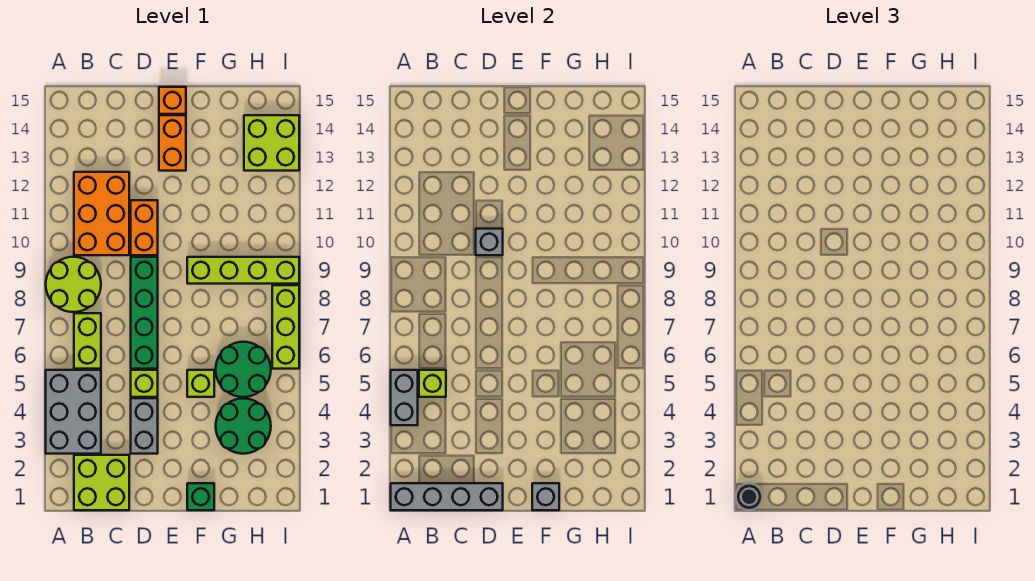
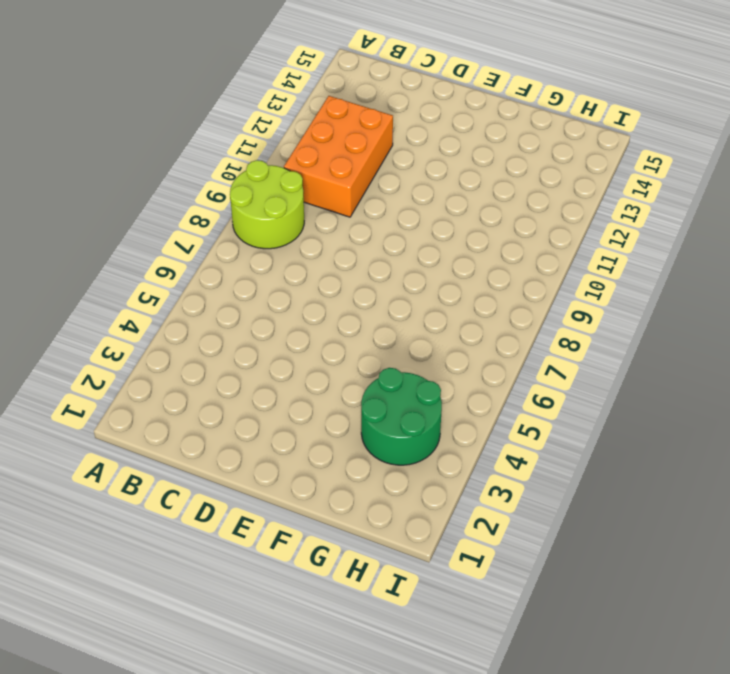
none -> grey brick A3:B5 level 1
none -> lime brick B1:C2 level 1
none -> lime brick B6:B7 level 1

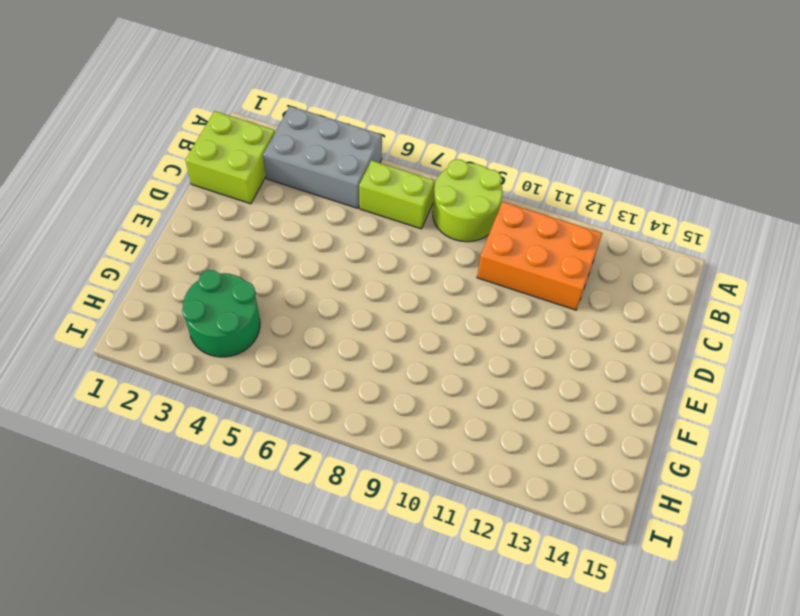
none -> grey brick D3:D4 level 1
none -> lime brick D5 level 1
none -> green brick D6:D9 level 1

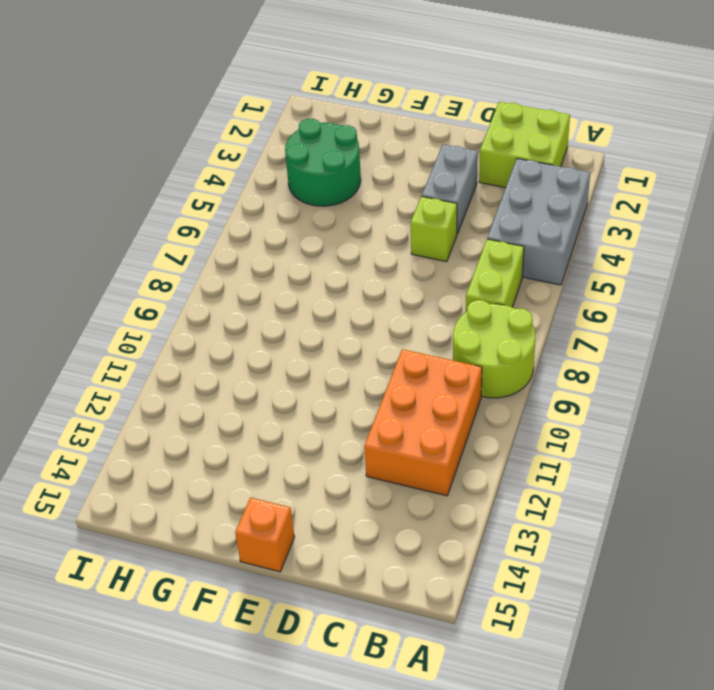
none -> green brick D6:D9 level 1
none -> orange brick D10:D11 level 1
none -> orange brick E13:E14 level 1

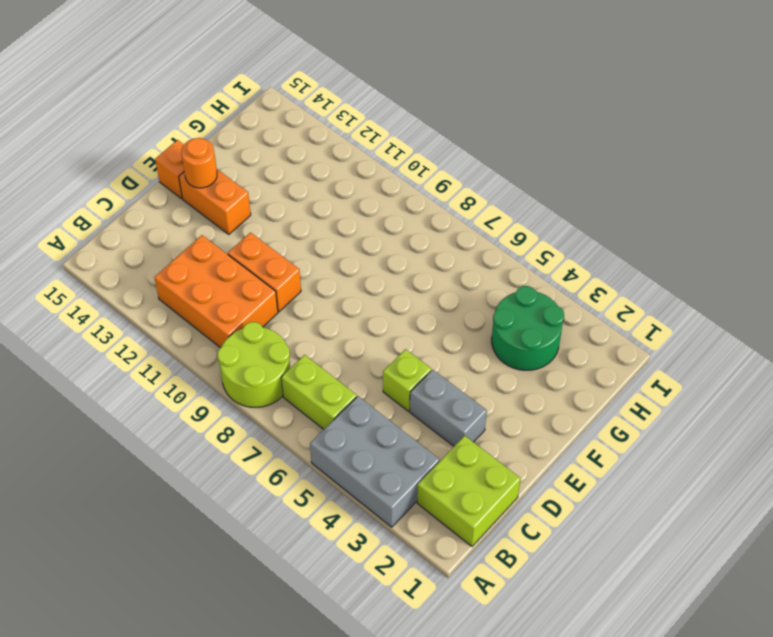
orange round brick E14 level 2 -> none
none -> green brick D6:D9 level 1
none -> green brick F1 level 1
none -> lime brick F5 level 1

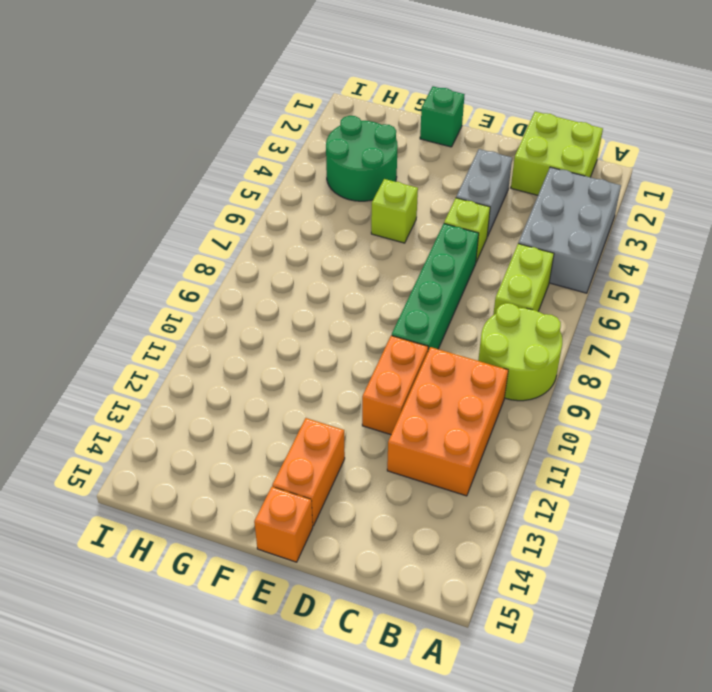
none -> lime brick F9:I9 level 1
none -> green round brick G5:H6 level 1
none -> lime brick H13:I14 level 1

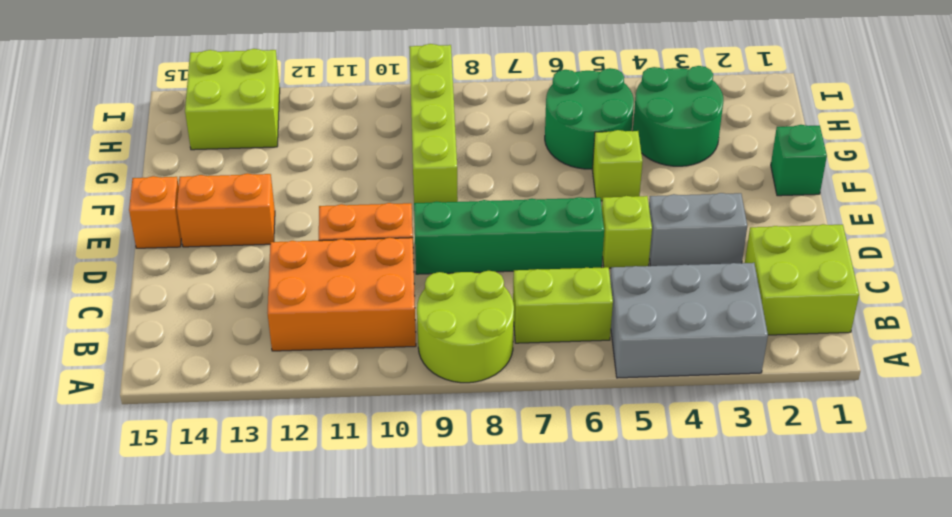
none -> lime brick I6:I8 level 1
none -> grey brick A1:D1 level 2
none -> grey brick A4:A5 level 2

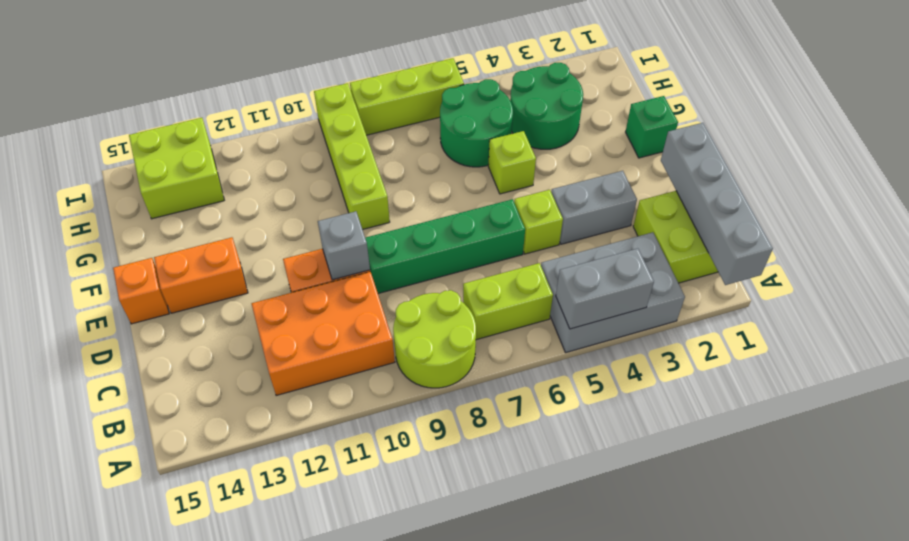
none -> lime brick B5 level 2
none -> grey brick F1 level 2
none -> black round brick A1 level 3

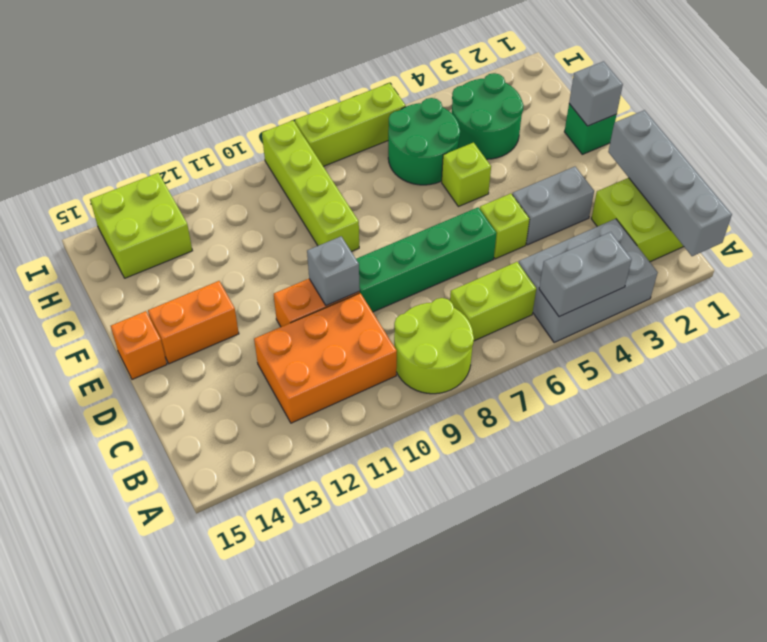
none -> lime brick B5 level 2
none -> black round brick A1 level 3

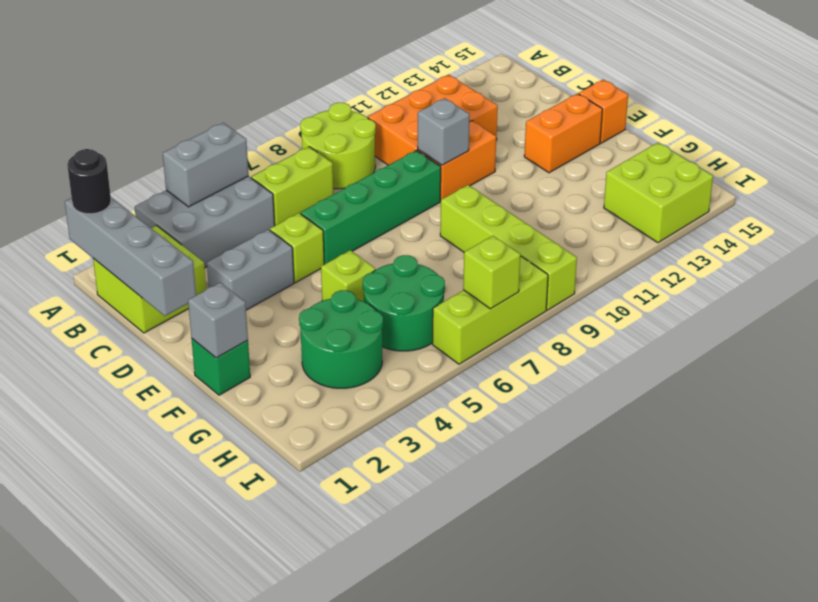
lime brick I7 level 2 -> lime brick B5 level 2

